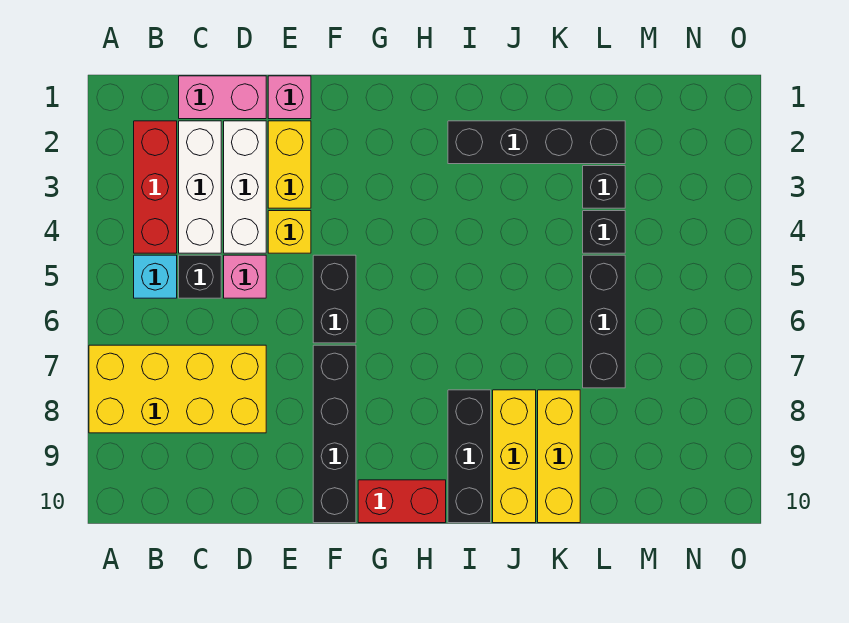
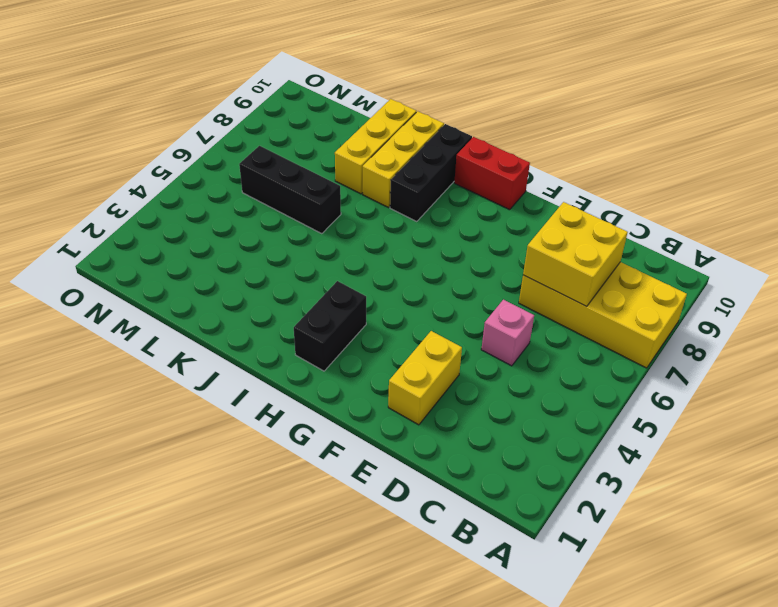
yellow brick C7:D8 level 2 -> none
black brick H2:H3 level 1 -> black brick F5:F6 level 1
black brick K6:M6 level 1 -> black brick L5:L7 level 1
none -> red brick B2:B4 level 1
none -> cyan brick B5 level 1
none -> pink brick C1:D1 level 1

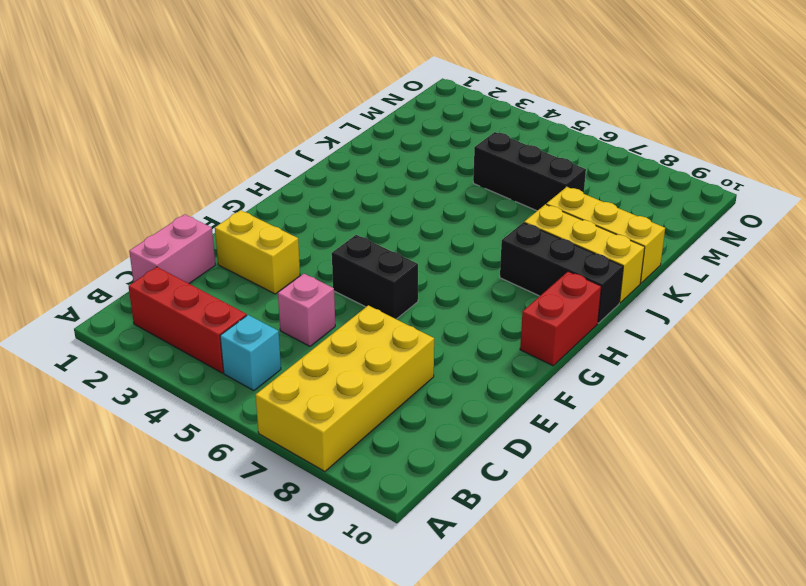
none -> white brick C2:C4 level 1
none -> black brick C5 level 1
none -> white brick D2:D4 level 1

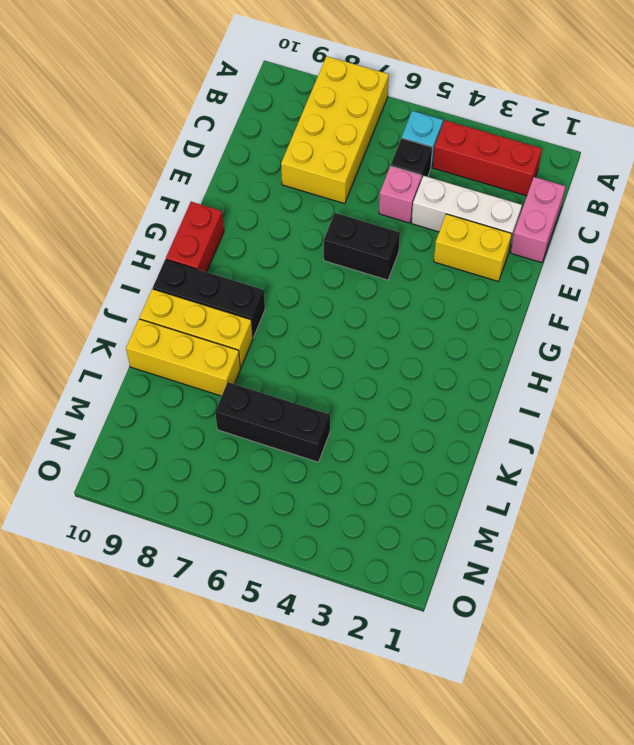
none -> white brick C2:C4 level 1
none -> pink brick E1 level 1
none -> yellow brick E4 level 1

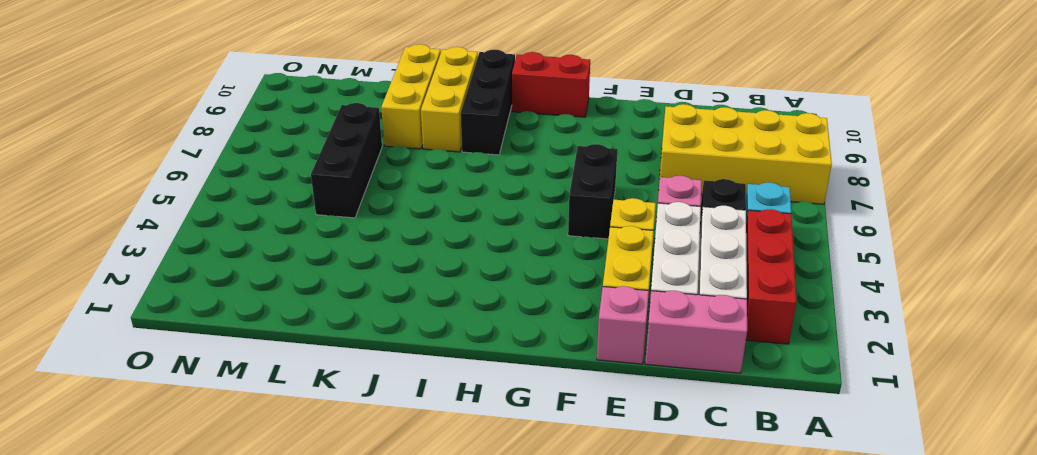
none -> black brick F7:F10 level 1
none -> black brick I2:L2 level 1
none -> black brick L3 level 1

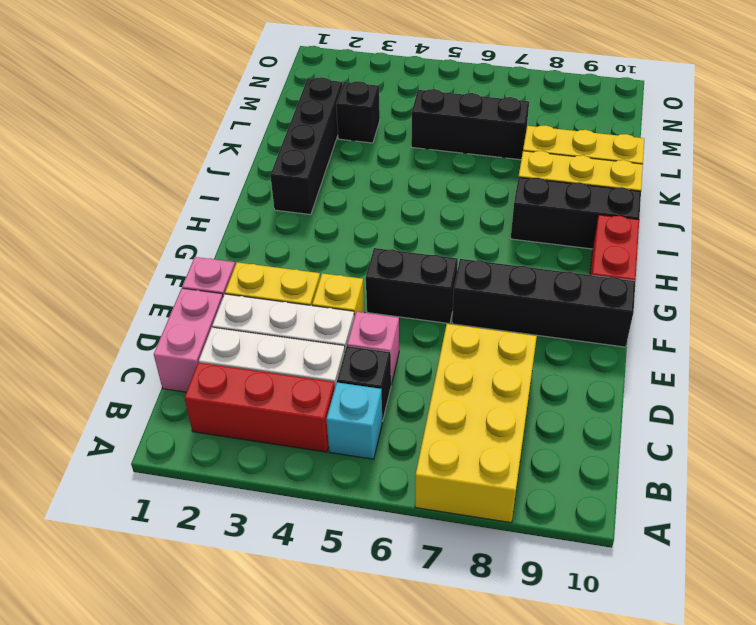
none -> black brick L4 level 1

